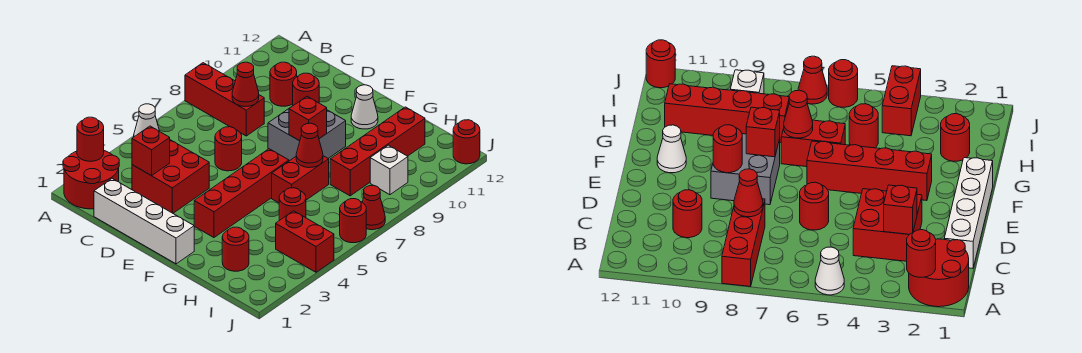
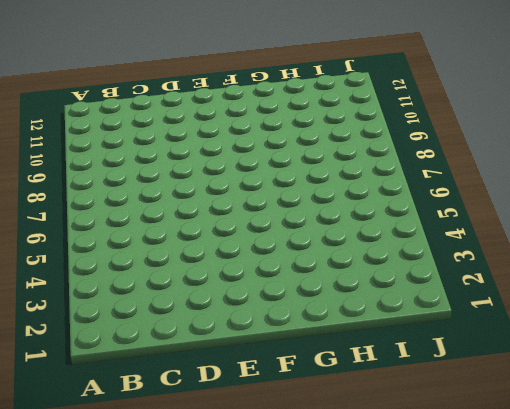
none -> red round brick A1:B2 level 1
none -> white cone A5 level 1
none -> red brick A8:C8 level 1

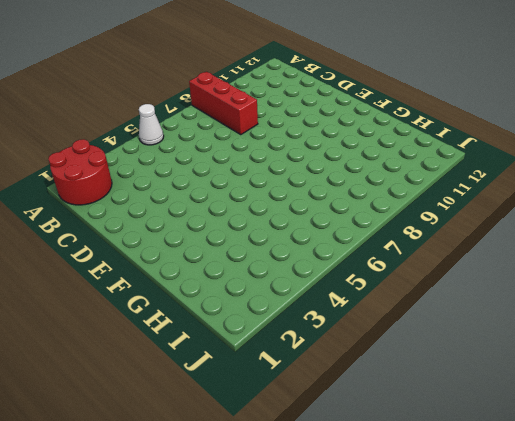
none -> white brick C1:F1 level 1
none -> red brick C3:D4 level 1
none -> red round brick C10 level 1

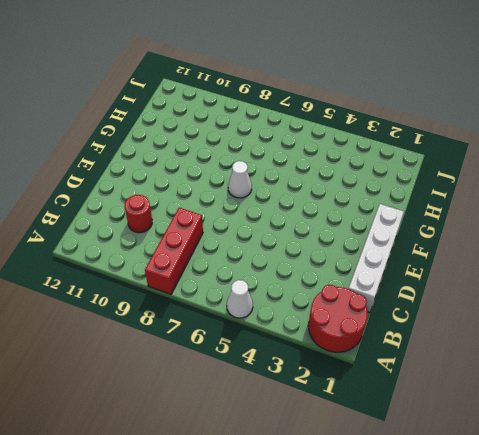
white cone F7 level 1 -> white cone F11 level 1
none -> red brick C3:D4 level 1
none -> red round brick D6 level 1
none -> grey brick E8:F9 level 1

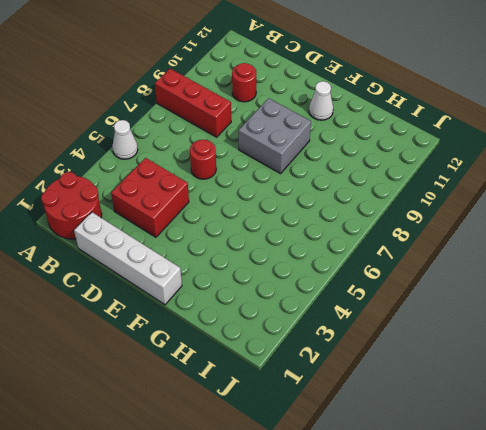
none -> red brick F3:F6 level 1
none -> red brick G6:G7 level 1
none -> red round brick H2 level 1

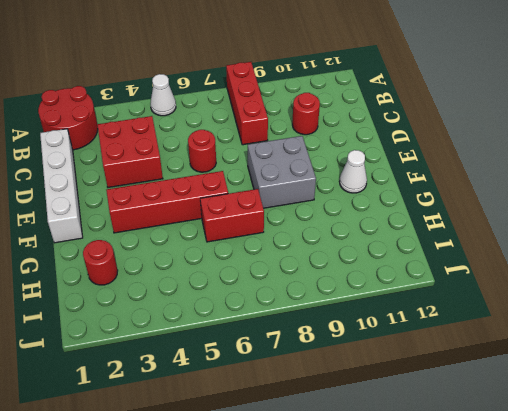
none -> red round brick H5 level 1
none -> red brick H8:H11 level 1
none -> red brick I4:J4 level 1

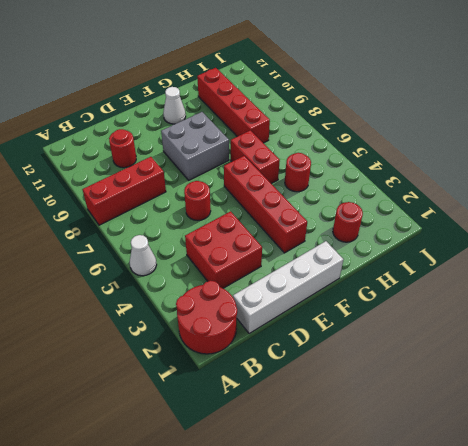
none -> red brick I4:J4 level 1
none -> white brick I9 level 1
none -> red round brick J6 level 1

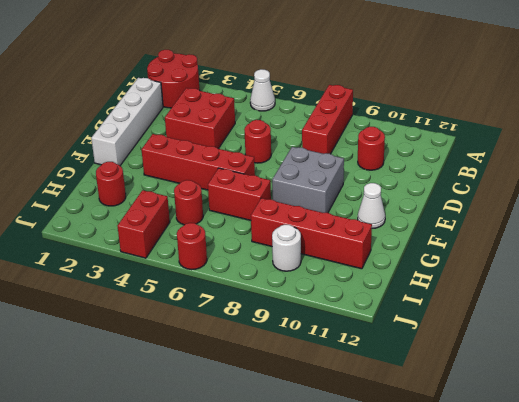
white round brick I9 level 1 -> white brick I9 level 1
none -> red cone J7 level 1
none -> red round brick J12 level 1
none -> red round brick A2 level 2

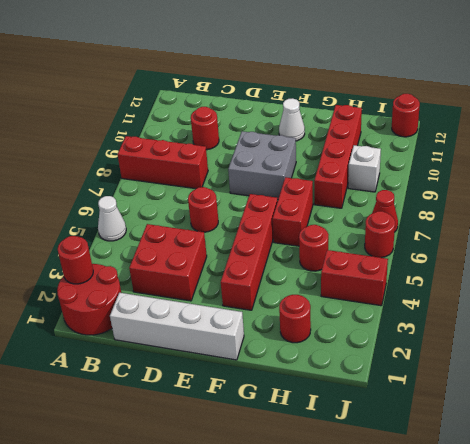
none -> red brick C3 level 2
none -> red cone C8 level 2
none -> red round brick E9 level 2

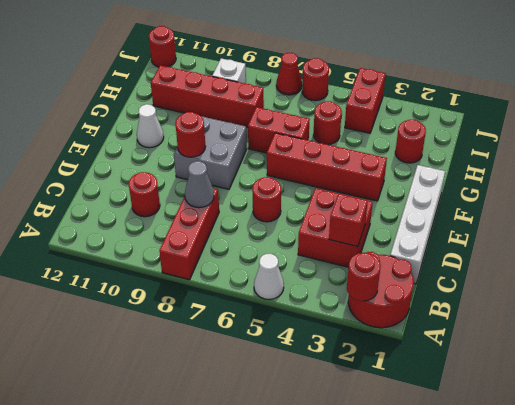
grey cone C8 level 2 -> red cone C8 level 2
none -> red brick F8 level 2
none -> red cone G7 level 2

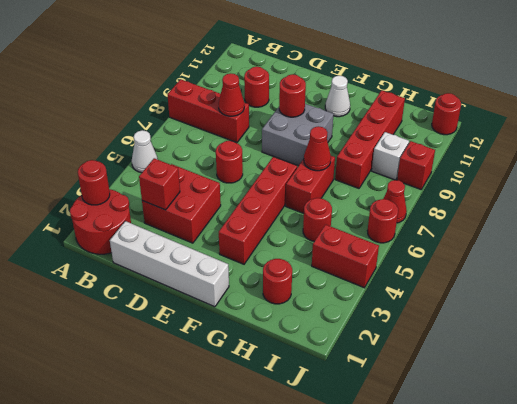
red brick J9 level 1 -> red brick F8 level 2

